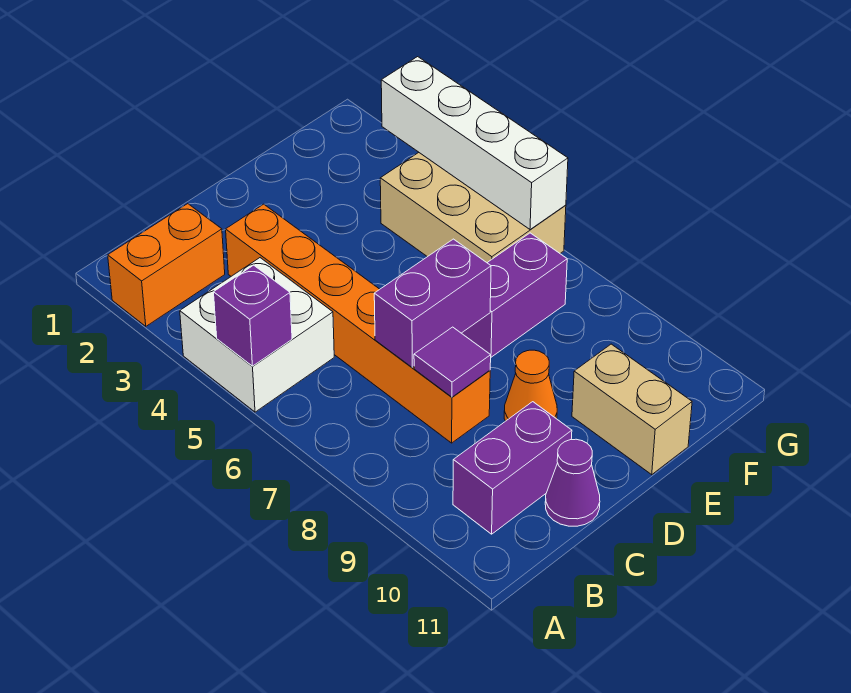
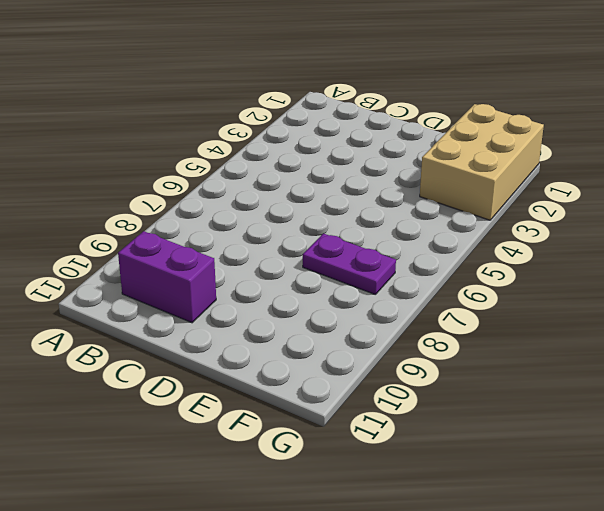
purple plate E7:F7 level 1 -> purple brick E7:F7 level 1
tan brick F1:G3 level 1 -> tan brick F4:G6 level 1
none -> orange brick A2:B2 level 1
none -> white brick A4:B5 level 1
none -> orange brick C3:C8 level 1

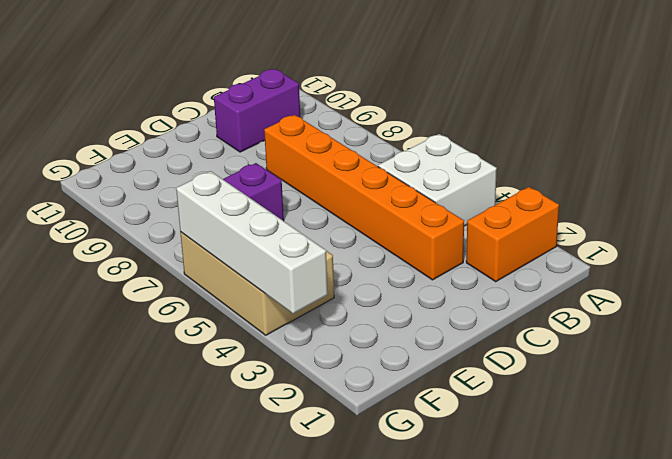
none -> purple cone C11 level 1
none -> orange cone D9 level 1
none -> tan brick E10:E11 level 1

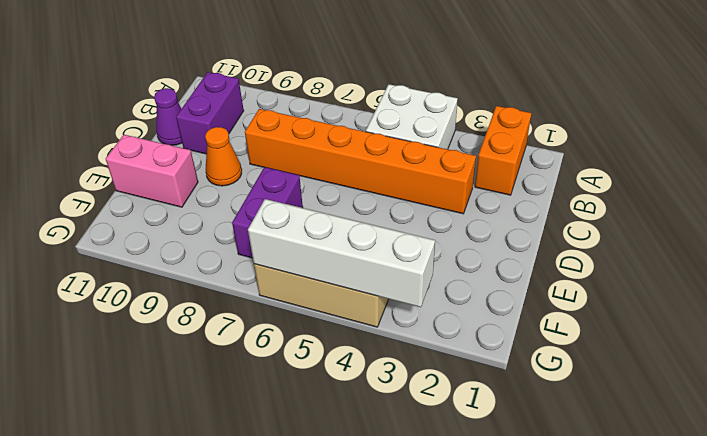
pink brick E10:E11 level 1 -> tan brick E10:E11 level 1
none -> purple brick A5 level 2
none -> purple brick C7:D7 level 2
none -> purple tile C8 level 2

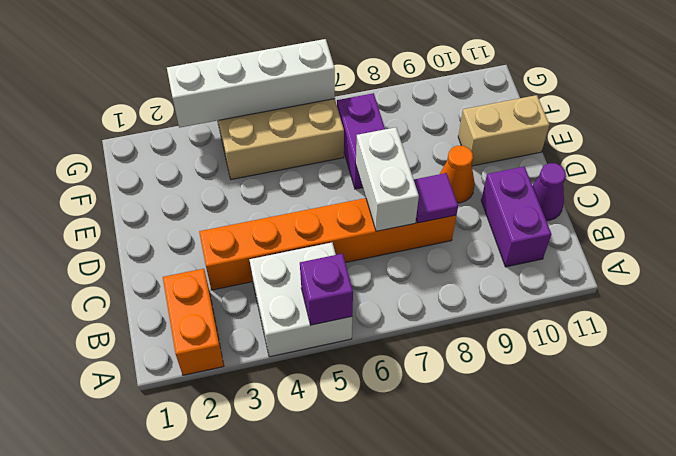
white brick C7:D7 level 2 -> purple brick C7:D7 level 2

